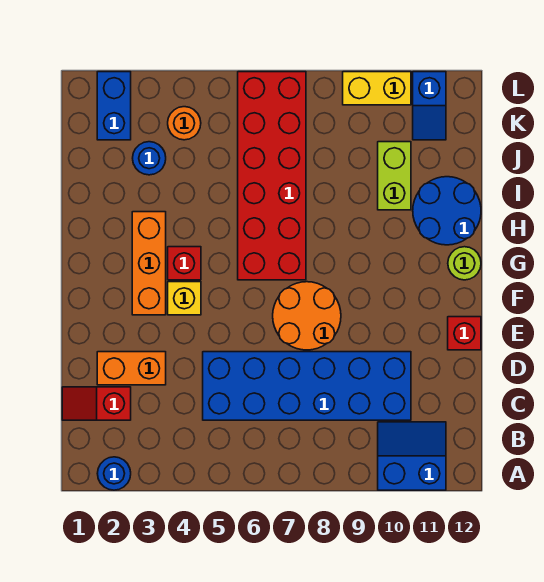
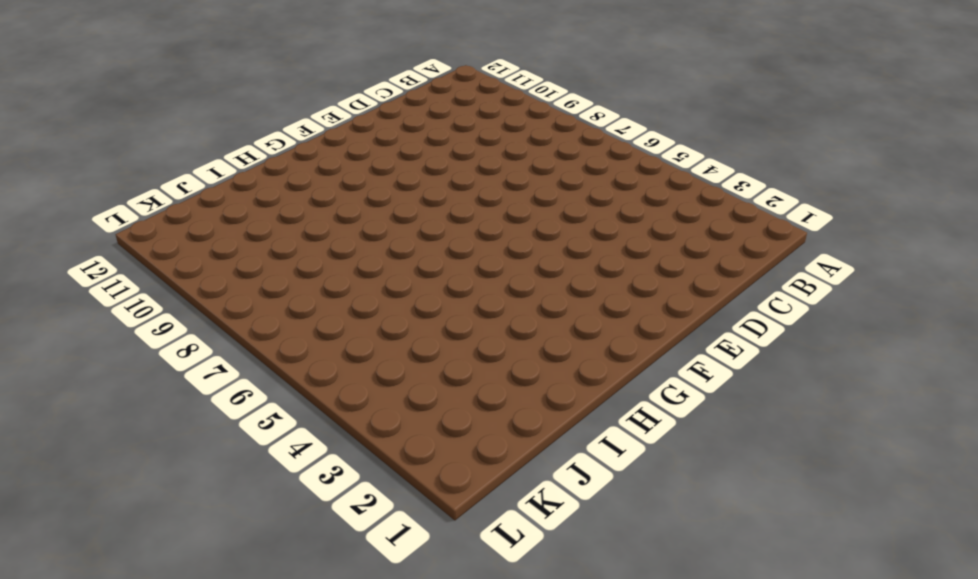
none -> blue round brick A2 level 1
none -> blue slope A10:B11 level 1 top A
none -> red slope C1:C2 level 1 top 2

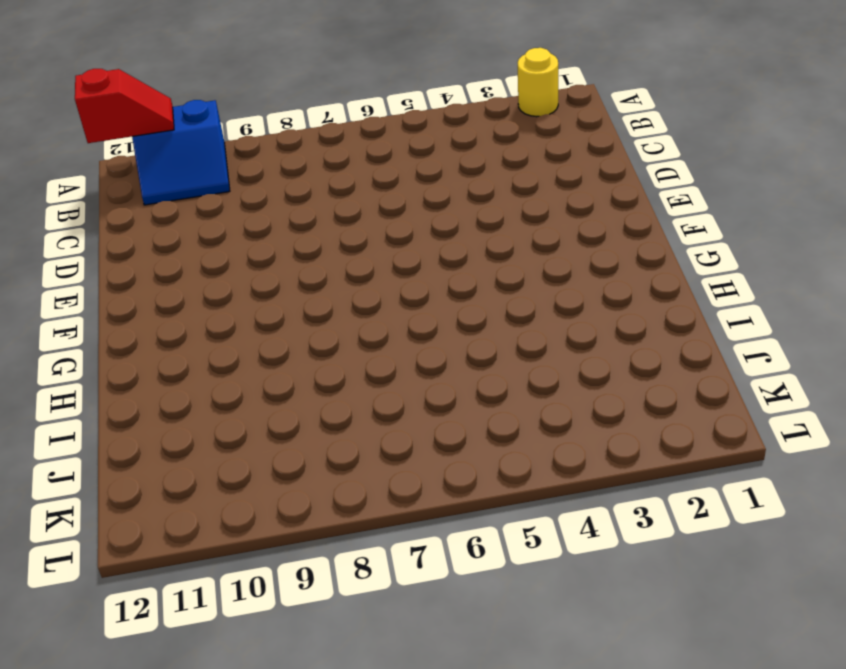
yellow round brick A2 level 1 -> blue round brick A2 level 1
red slope A11:A12 level 2 top 12 -> red slope C1:C2 level 1 top 2
none -> blue brick C5:D10 level 1
none -> orange brick D2:D3 level 1
none -> orange round brick E7:F8 level 1

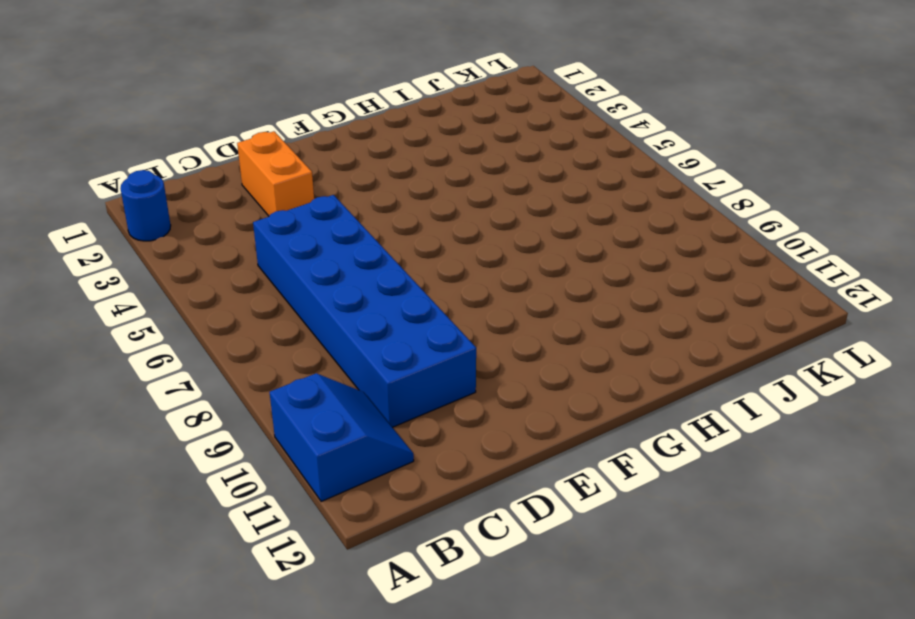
none -> red slope C1:C2 level 1 top 2
none -> orange round brick E7:F8 level 1
none -> red brick E12 level 1

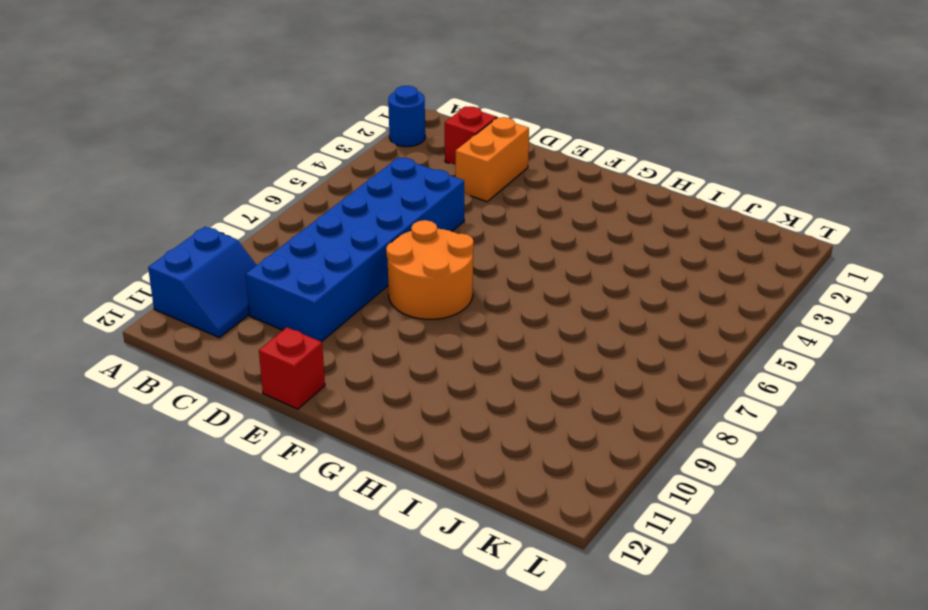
none -> orange brick F3:H3 level 1
none -> yellow brick F4 level 1
none -> red brick G4 level 1

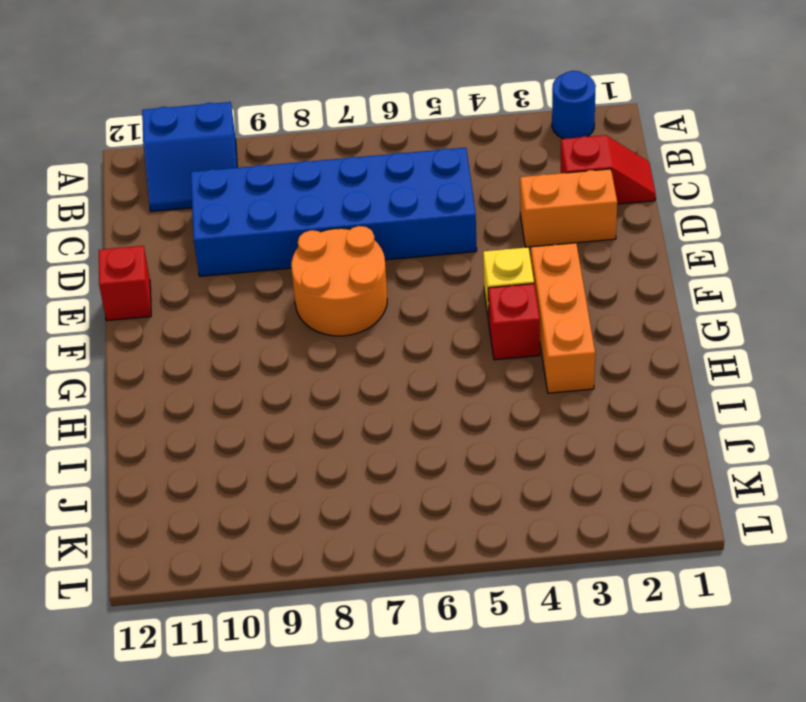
none -> red brick G6:L7 level 1
none -> lime round brick G12 level 1
none -> blue round brick H11:I12 level 1

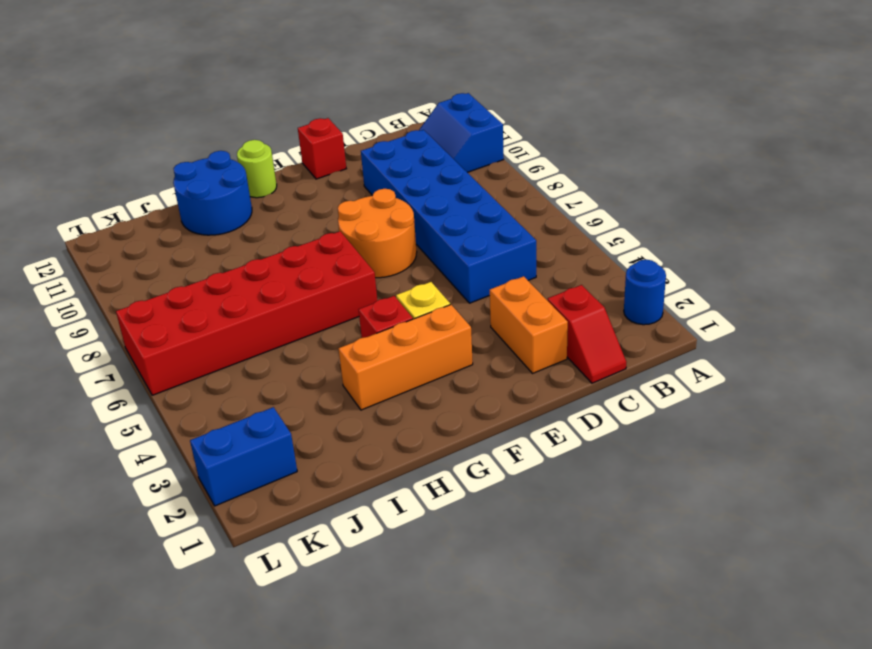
none -> lime brick I10:J10 level 1
none -> blue round brick J3 level 1
none -> orange round brick K4 level 1

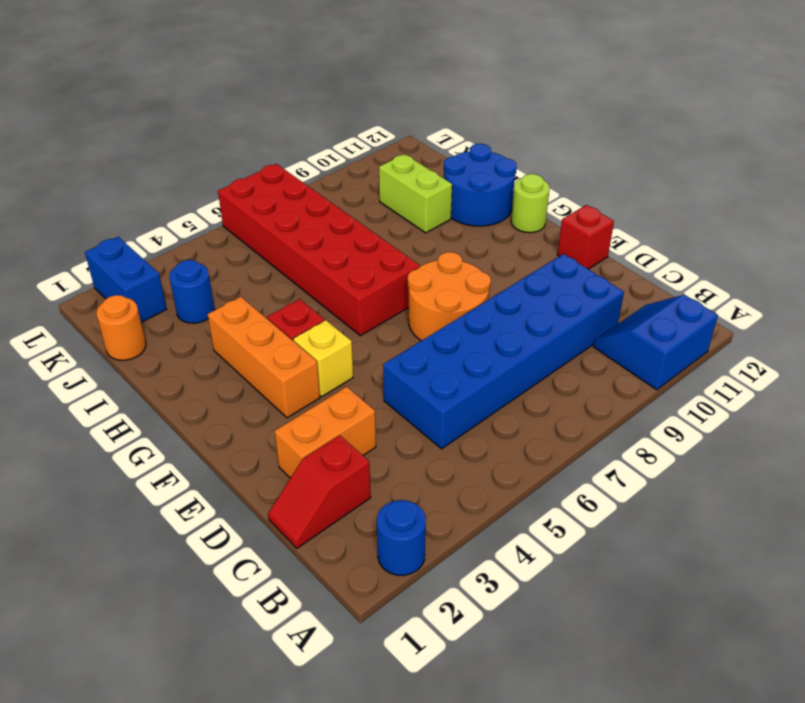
orange round brick J1 level 1 -> orange round brick K4 level 1
none -> blue slope K11:L11 level 1 top L
none -> yellow brick L9:L10 level 1

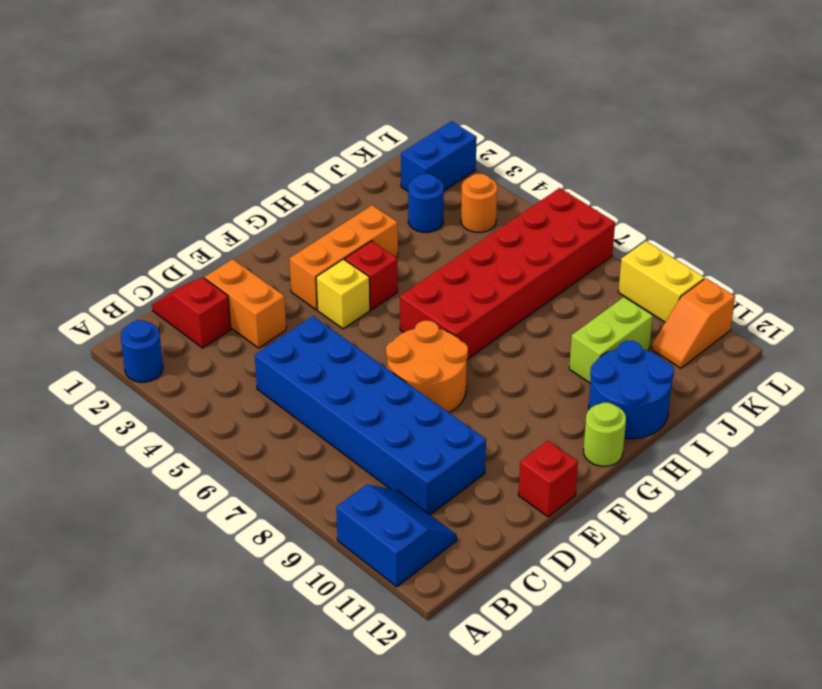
orange slope K11:L11 level 1 top L -> blue slope K11:L11 level 1 top L

